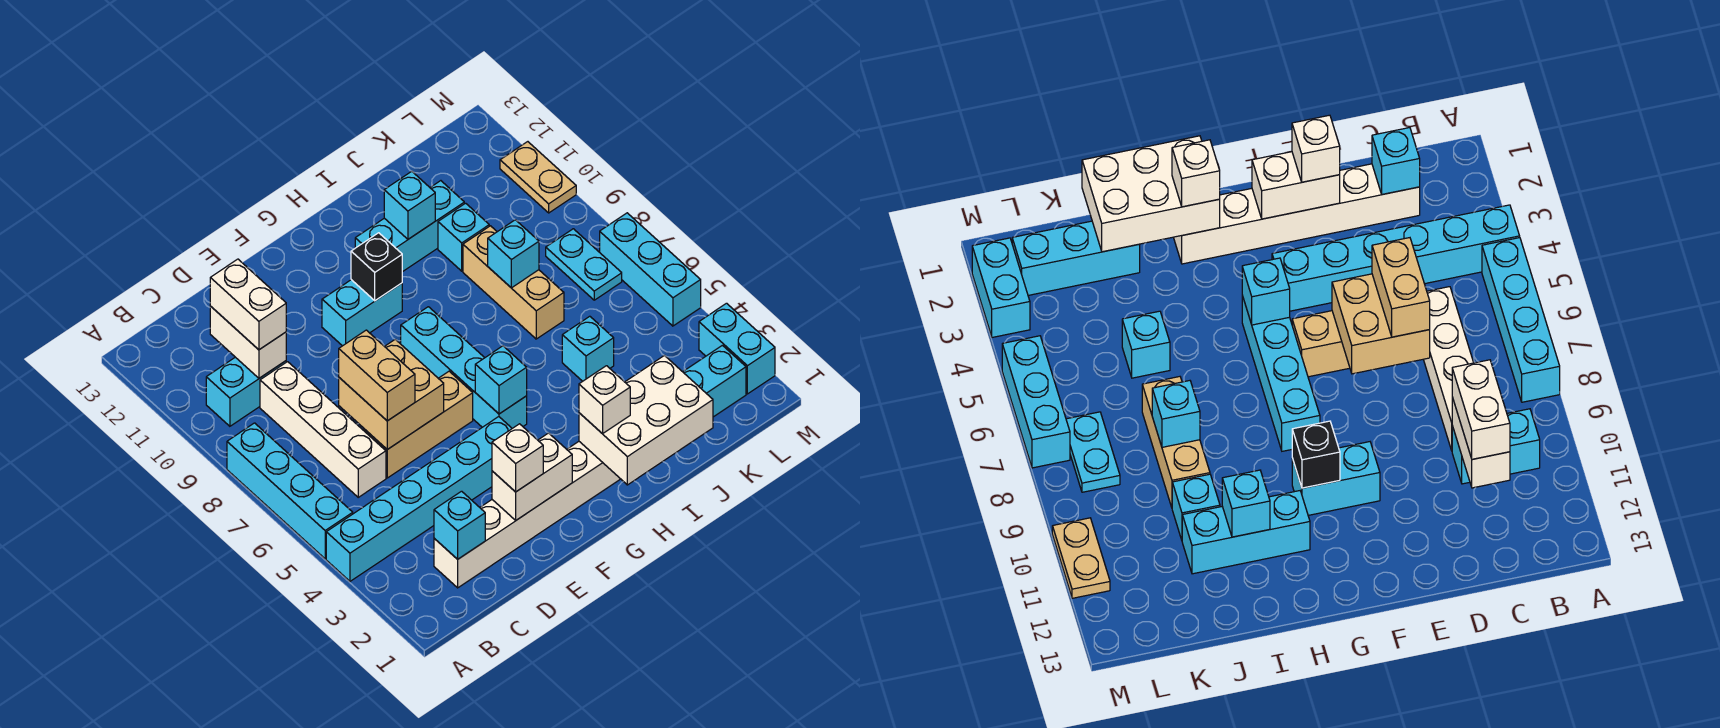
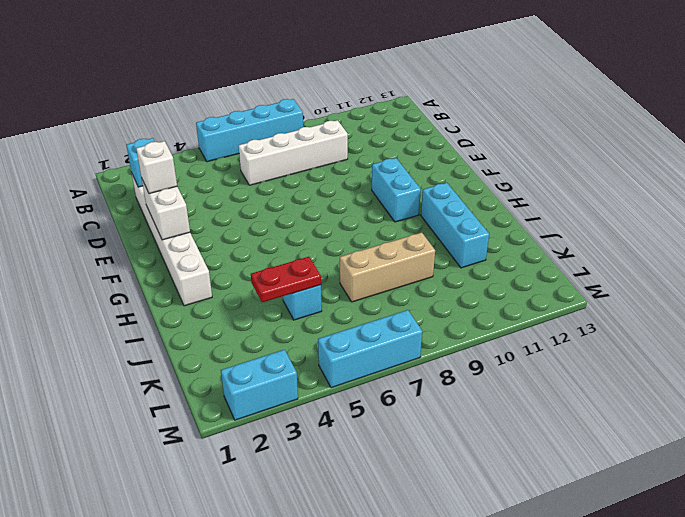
red plate J4:J5 level 2 -> none
none -> cyan brick A4:F4 level 1
none -> cyan brick B10:C10 level 1
none -> tan brick D6:F6 level 1
none -> cyan brick G5:G8 level 1

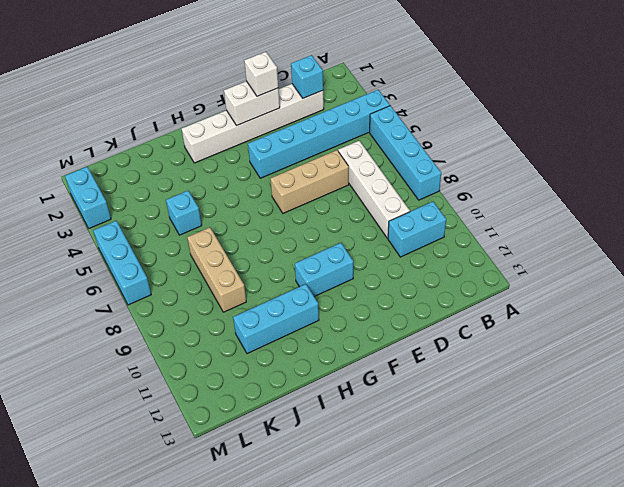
none -> cyan brick G5:G8 level 1
none -> cyan brick J2:L2 level 1
none -> cyan brick J10 level 1
none -> cyan plate L7:L8 level 1

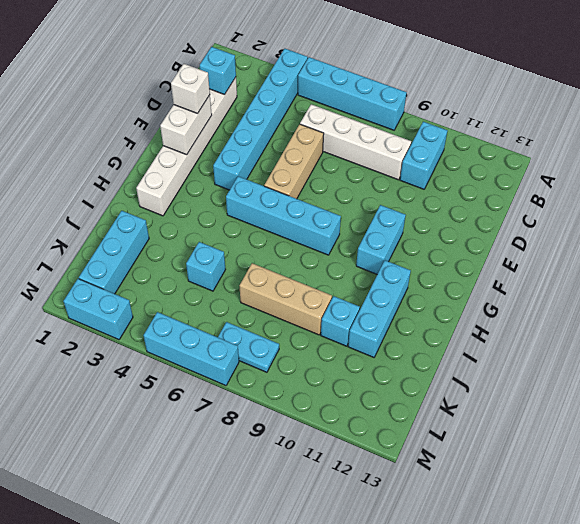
none -> tan plate M10:M11 level 1
none -> white brick C10:C11 level 2
none -> tan brick D6:E7 level 2
none -> cyan brick G5 level 2

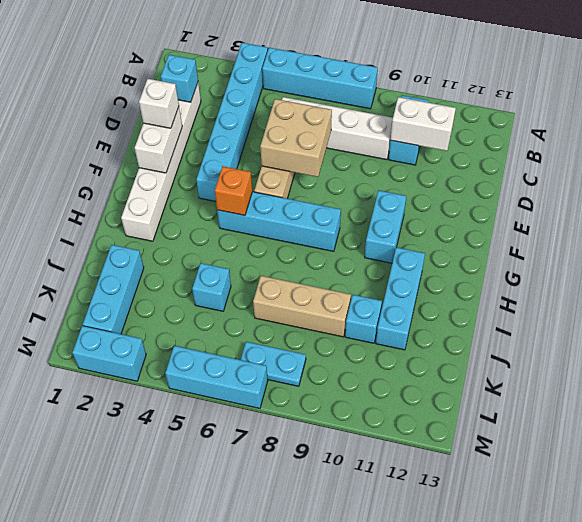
orange brick G5 level 2 -> cyan brick G5 level 2
none -> tan plate M10:M11 level 1
none -> black brick G10 level 2
none -> white brick H1:J2 level 2
none -> cyan brick I11 level 2

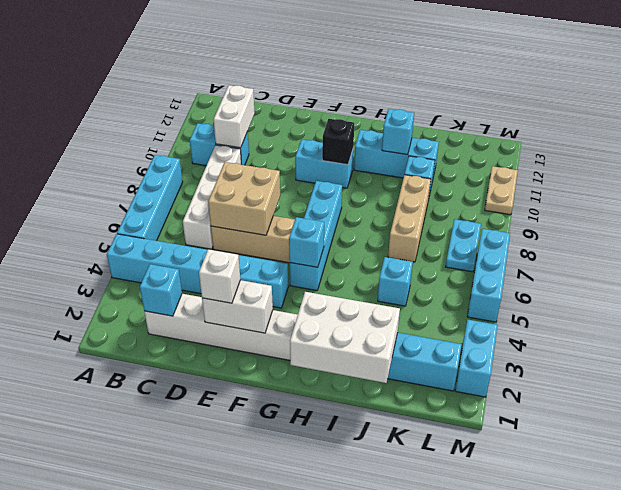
none -> cyan brick J8 level 2
none -> white brick C10:C11 level 3
none -> tan brick D6:D7 level 3
none -> white brick H2 level 3

